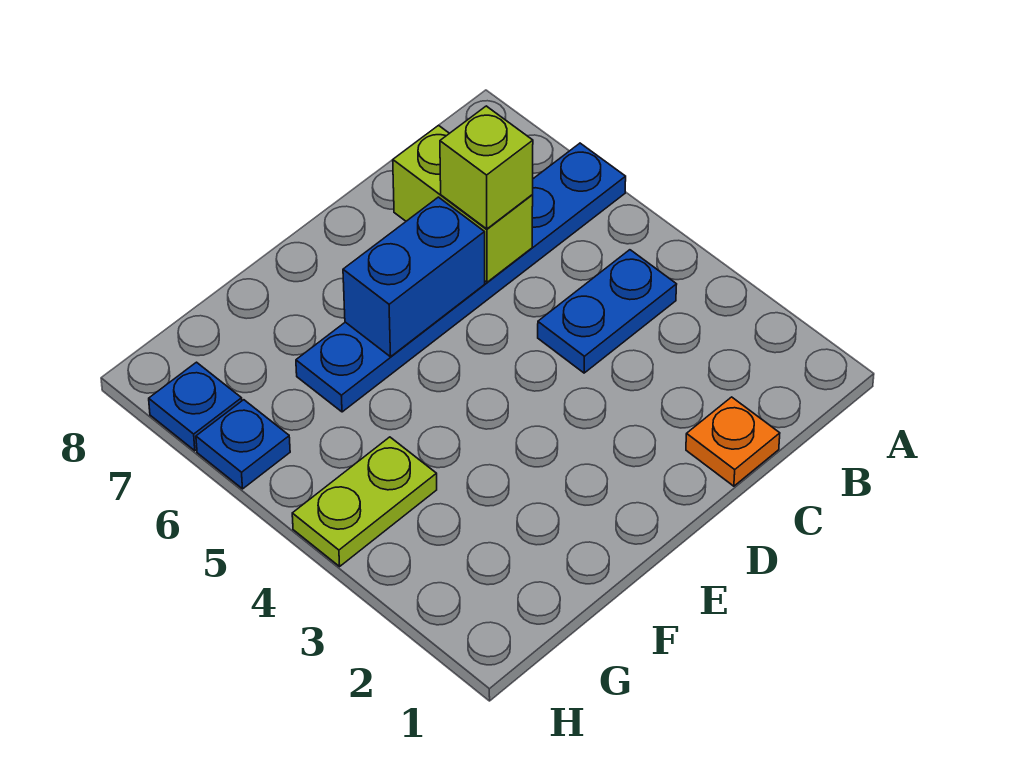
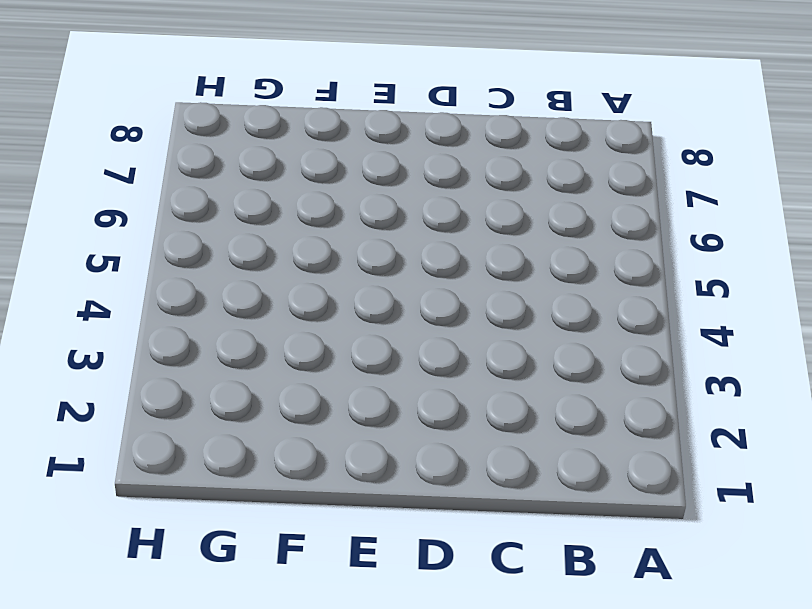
none -> blue plate A6:F6 level 1
none -> blue plate B4:C4 level 1

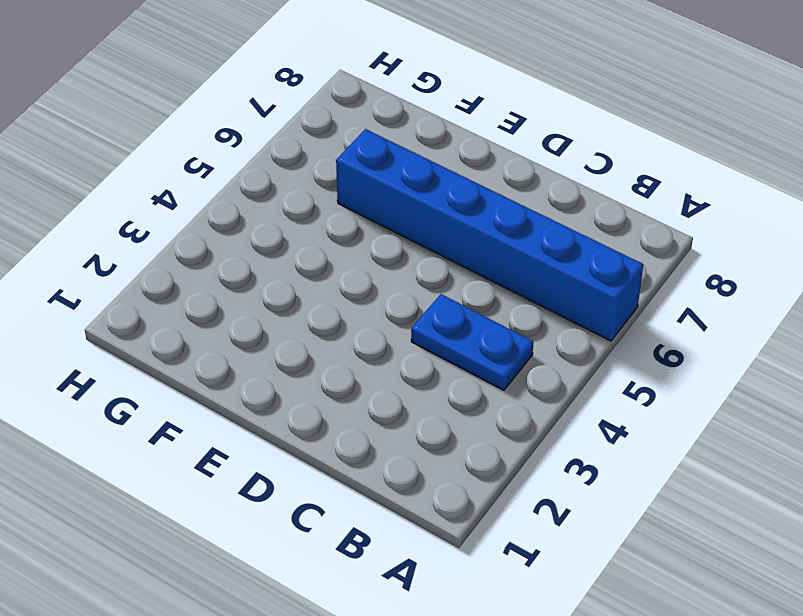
blue brick A6:F6 level 1 -> blue plate A6:F6 level 1
none -> orange plate C1 level 1
none -> lime plate G4:H4 level 1

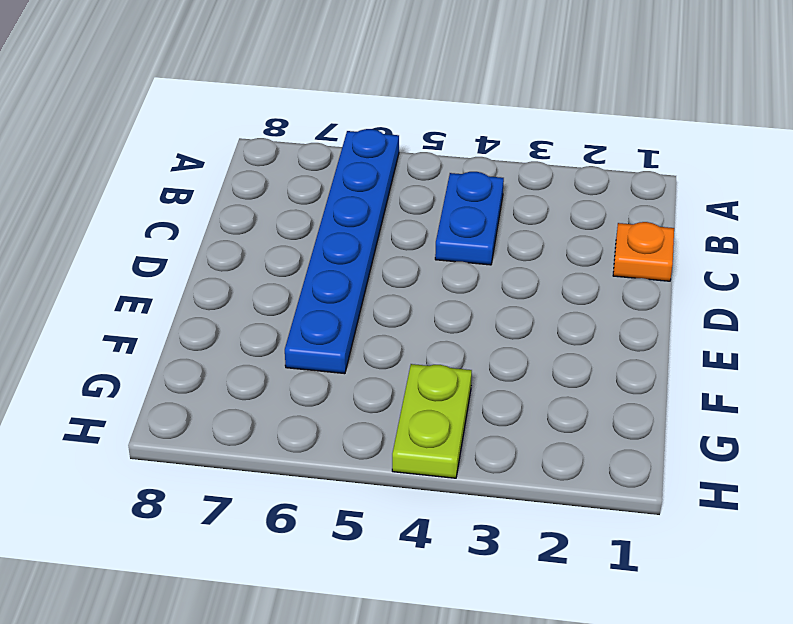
none -> blue plate H6 level 1
none -> blue plate H7 level 1

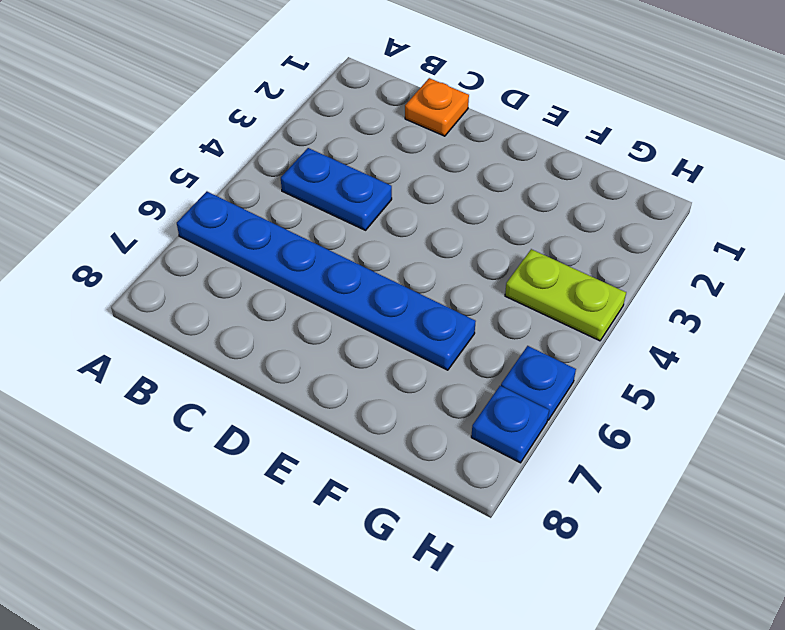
none -> lime brick C6:C7 level 2
none -> blue brick D6:E6 level 2

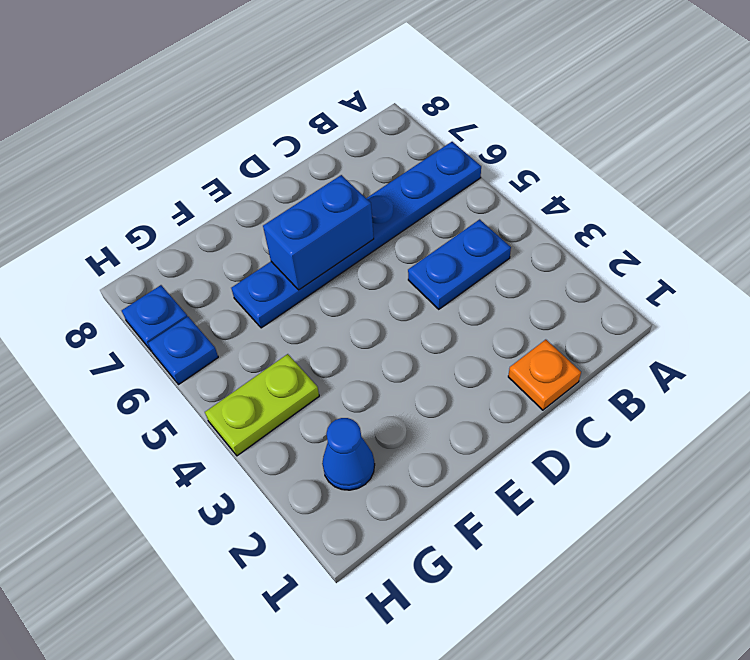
blue cone G2 level 1 -> none
none -> lime brick C6:C7 level 2
none -> lime brick C6 level 3

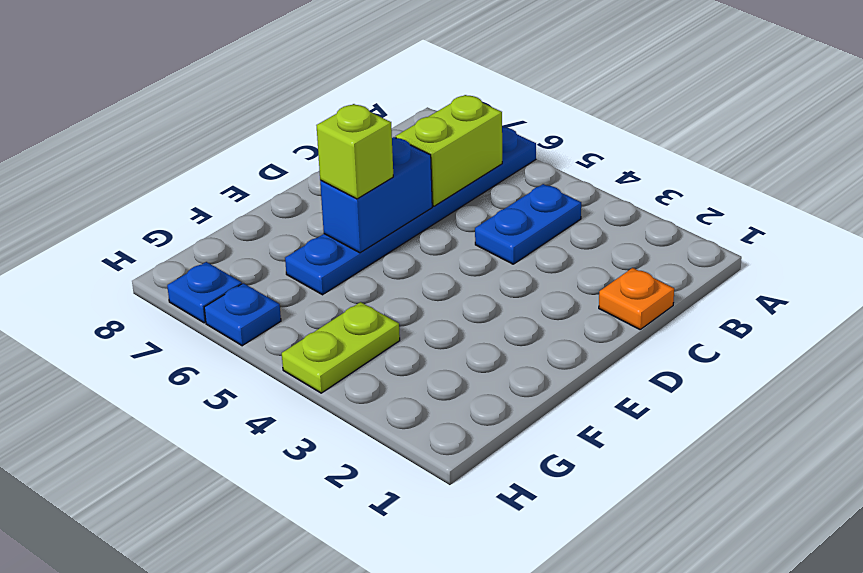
lime brick B6:C6 level 2 -> lime brick C6:C7 level 2
lime brick E6 level 3 -> lime brick C6 level 3

